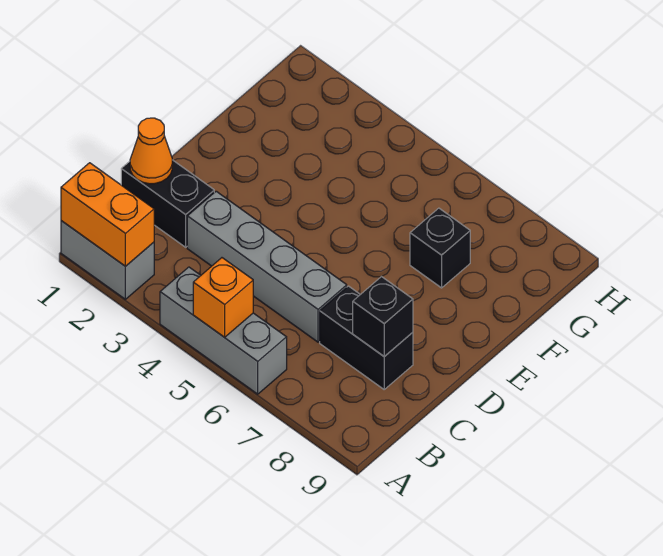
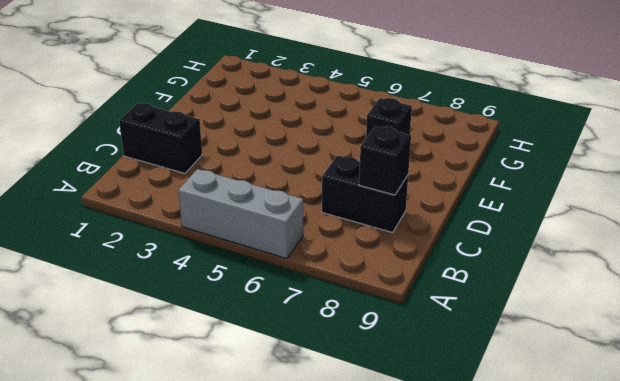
none -> grey brick A1:A2 level 1
none -> grey brick C3:C6 level 1

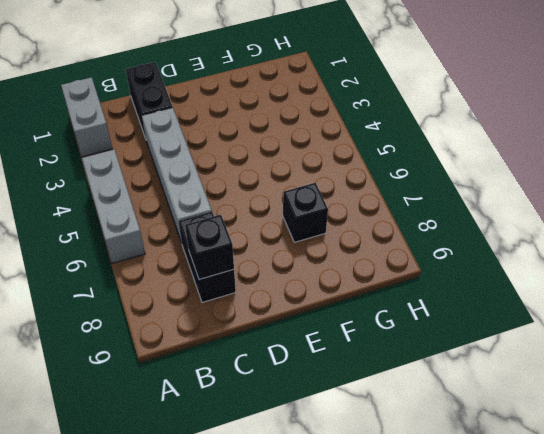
none -> orange brick A1:A2 level 2
none -> orange brick A5 level 2

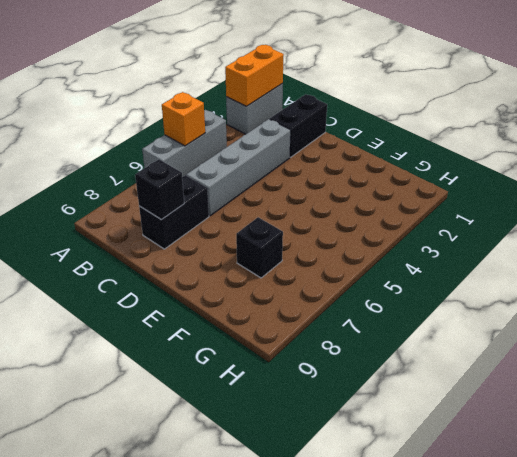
none -> orange cone C1 level 2

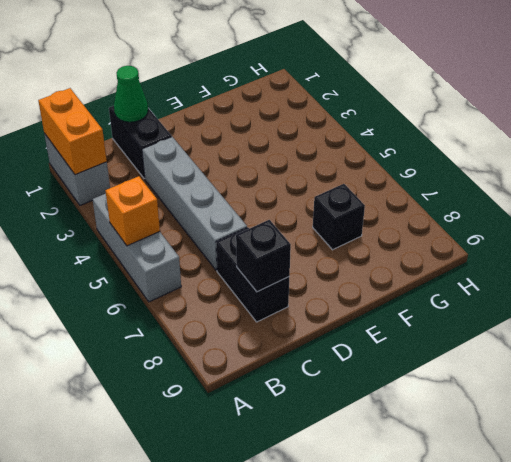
green cone C1 level 2 -> orange cone C1 level 2

